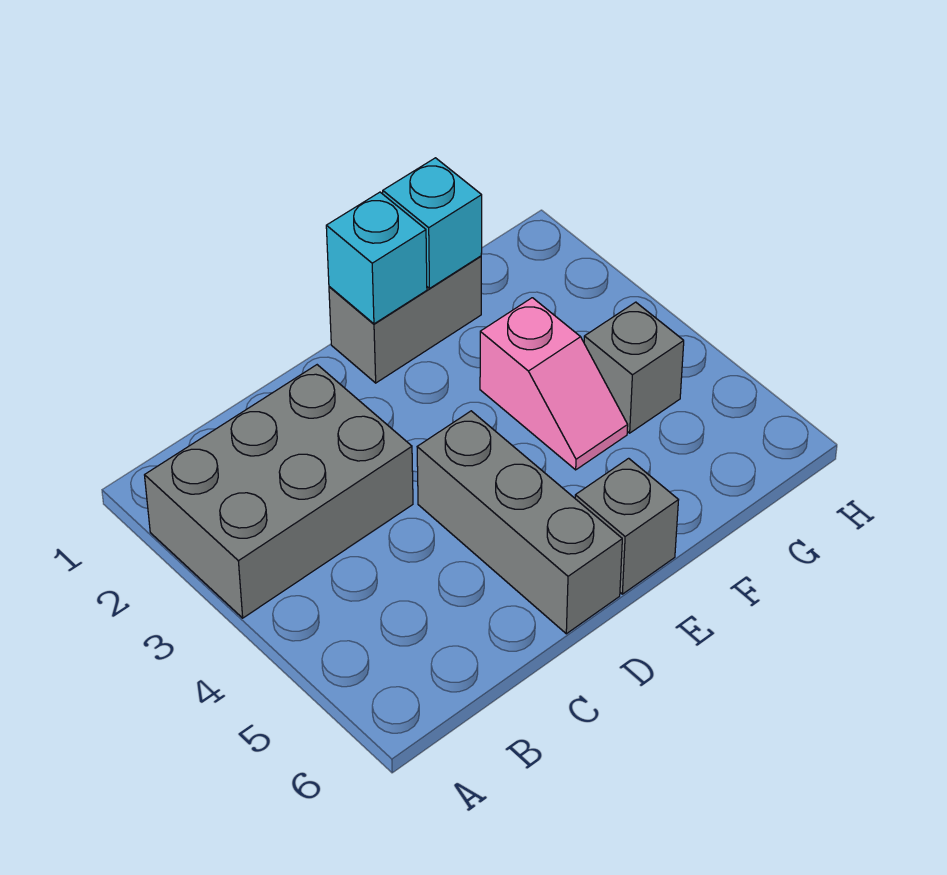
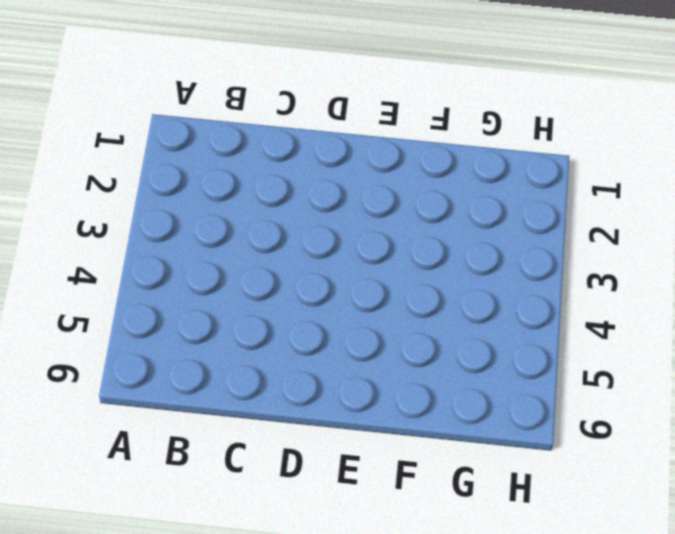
none -> grey brick A2:C3 level 1
none -> grey brick D4:D6 level 1

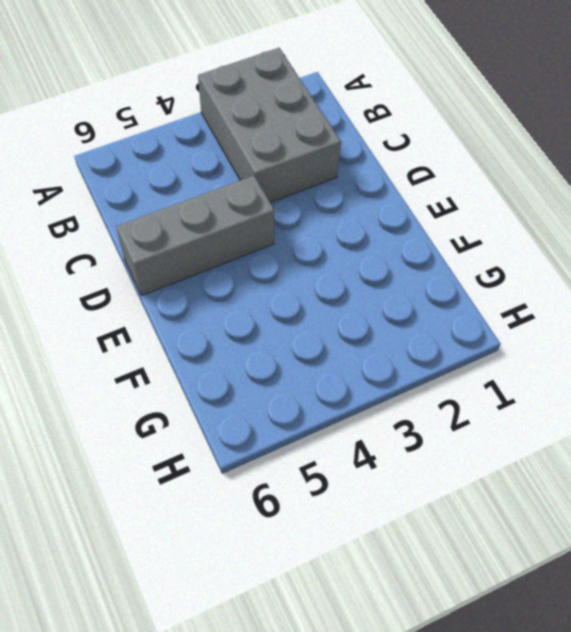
none -> grey brick E1:F1 level 1
none -> grey brick E6 level 1

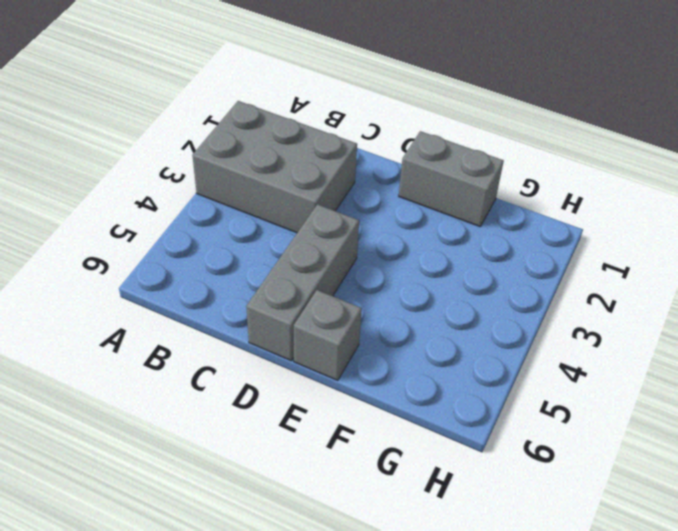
none -> pink slope F3:F4 level 1 top 3
none -> grey brick G4 level 1

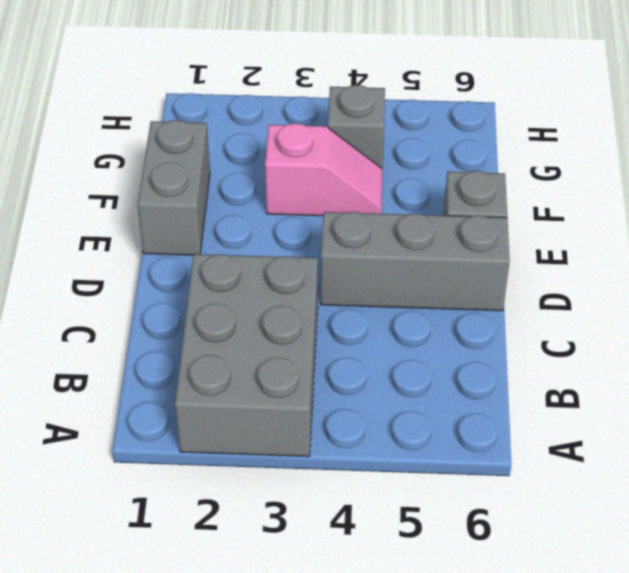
none -> cyan brick E1 level 2
none -> cyan brick F1 level 2

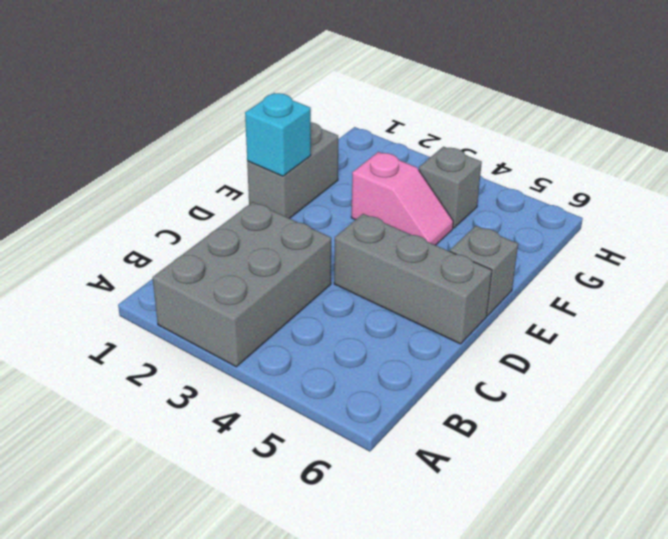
none -> cyan brick F1 level 2

